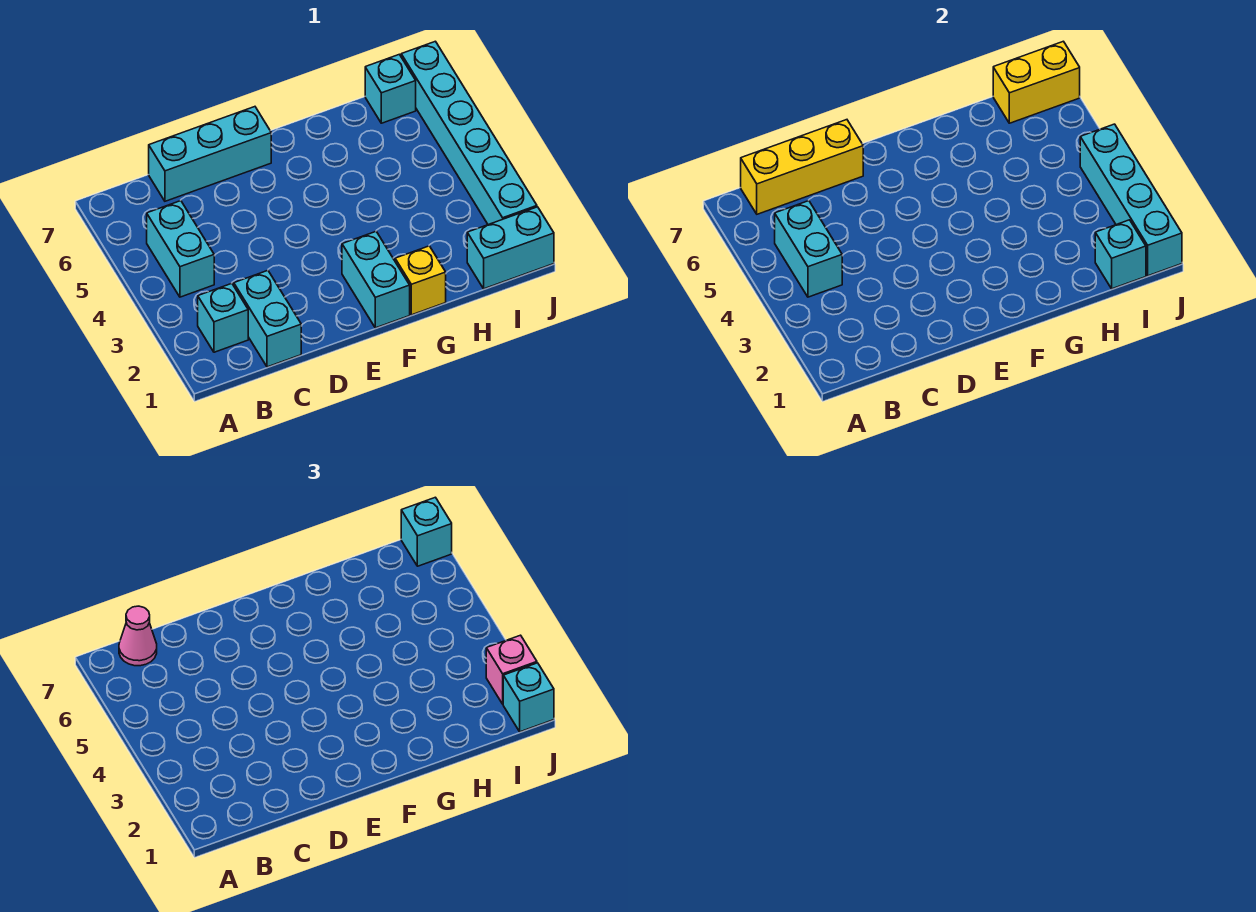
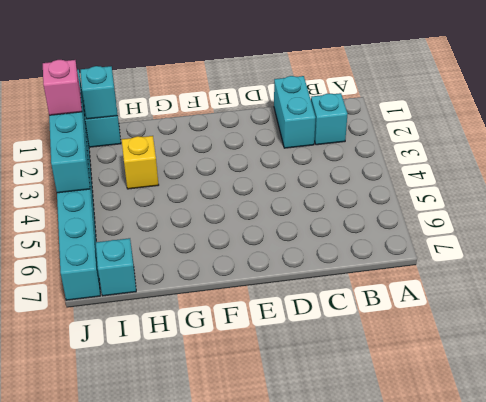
yellow brick H3 level 1 -> yellow brick G1 level 1
none -> cyan brick B4:B5 level 1
none -> cyan brick C7:E7 level 1
none -> cyan brick F1:F2 level 1

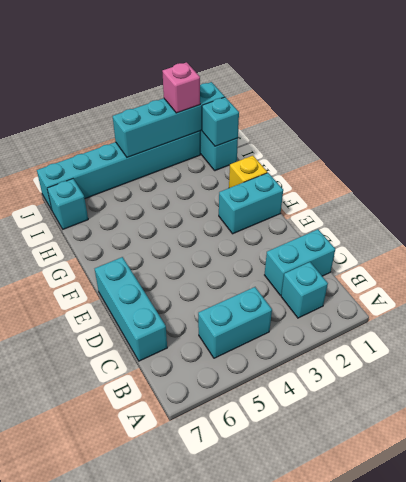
none -> cyan brick B4:B5 level 2
none -> yellow brick B7:D7 level 2
none -> yellow brick I7:J7 level 2

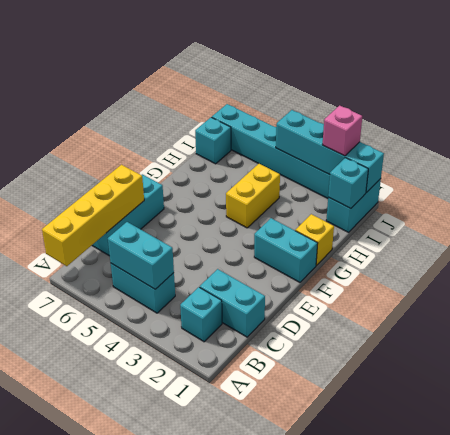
yellow brick A7:D7 level 2 -> yellow brick B7:D7 level 2
yellow brick G4:H4 level 1 -> yellow brick I7:J7 level 2
none -> pink cone B7 level 3
none -> cyan brick J1 level 3
none -> cyan brick J7 level 3

